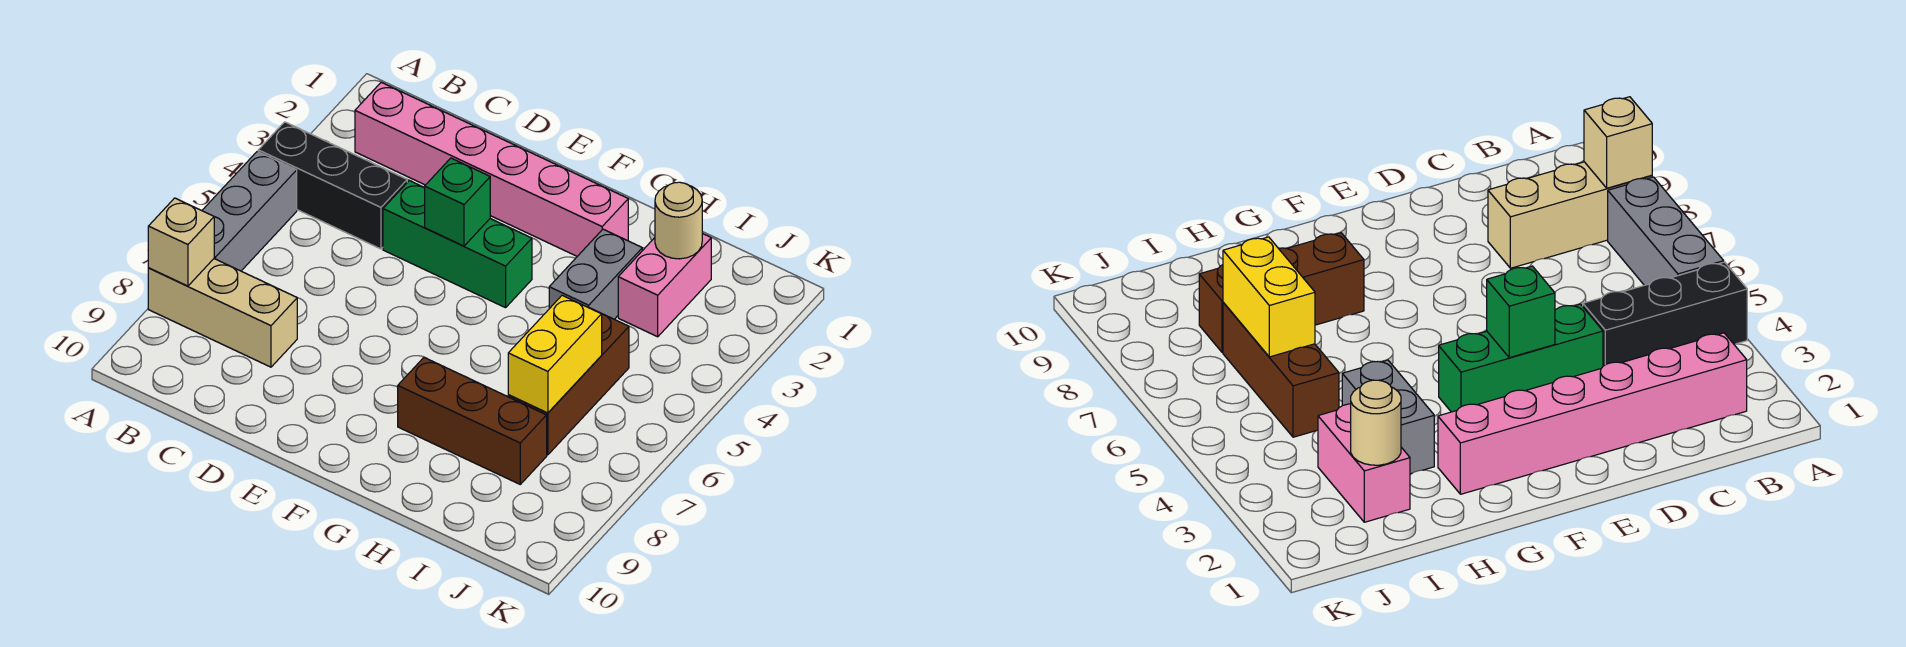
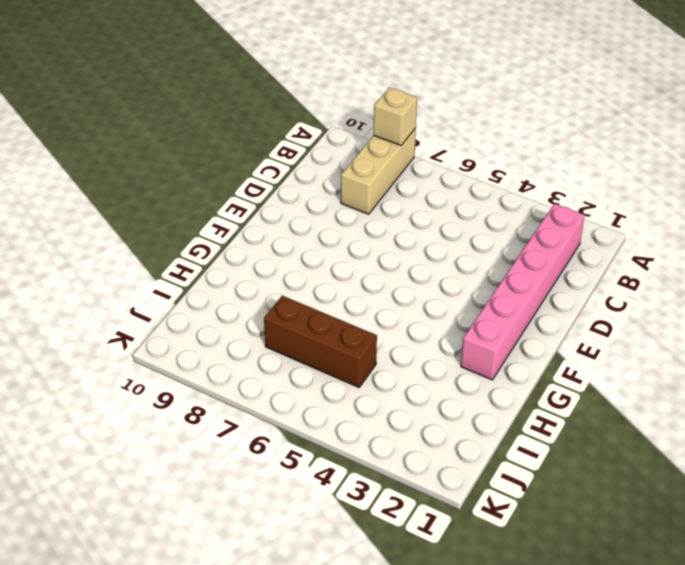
none -> black brick A4:C4 level 1
none -> grey brick A5:A7 level 1
none -> green brick D4:F4 level 1

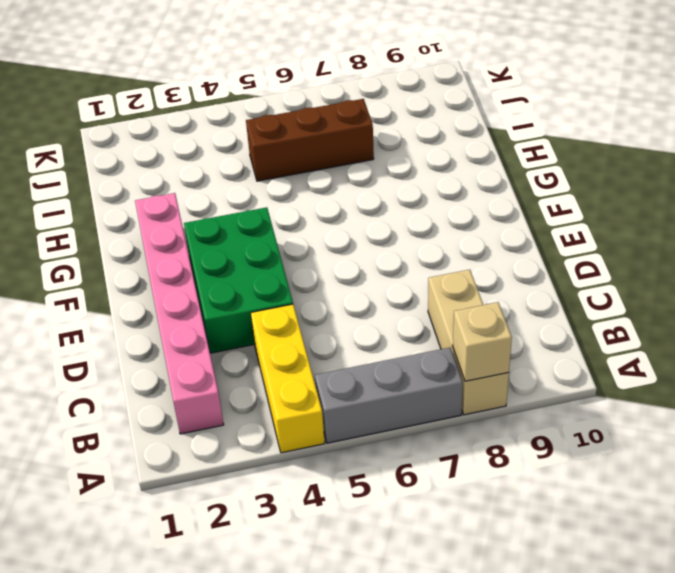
yellow brick A4:C4 level 1 -> black brick A4:C4 level 1
green brick D3:F4 level 1 -> green brick D4:F4 level 1
none -> brown brick G8:I8 level 1
none -> grey brick H3:H4 level 1
none -> pink brick I2:I3 level 1

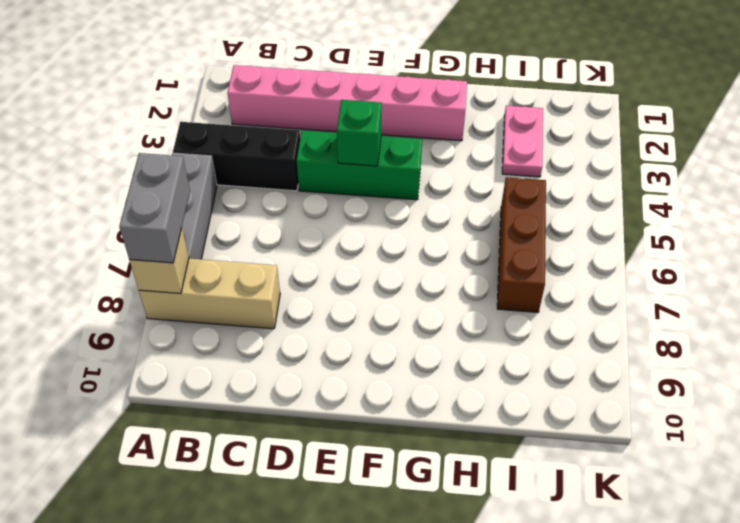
grey brick A7:A8 level 3 -> grey brick H3:H4 level 1
pink plate I2:I3 level 1 -> pink brick I2:I3 level 1
none -> brown brick G8:I8 level 1
none -> tan round brick I2 level 2
none -> yellow brick I6:I7 level 2

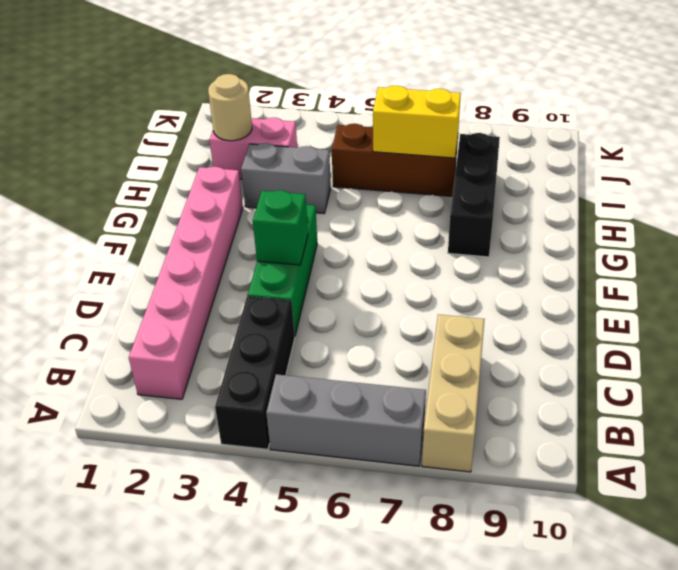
black brick G8:I8 level 1 -> brown brick G8:I8 level 1
none -> tan brick A8 level 2

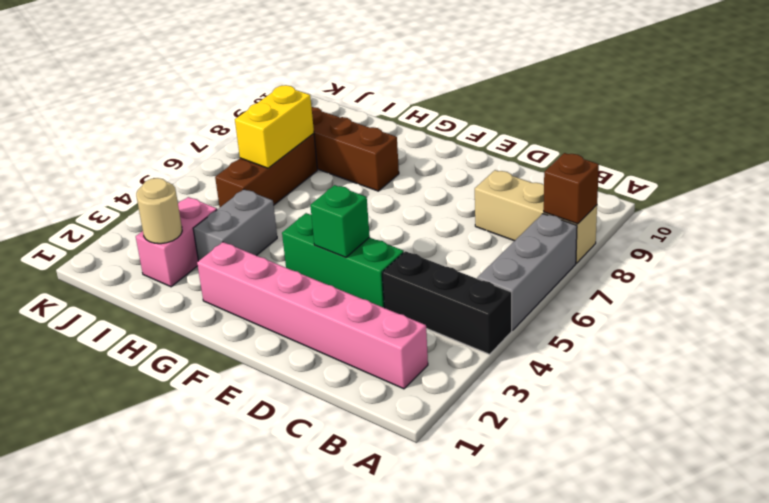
brown brick A8 level 2 -> tan brick A8 level 2

